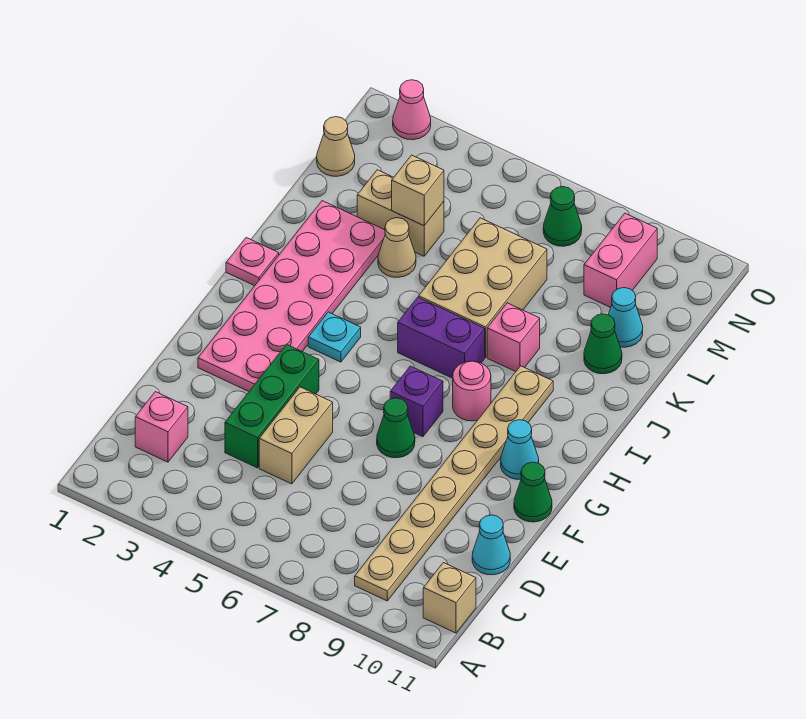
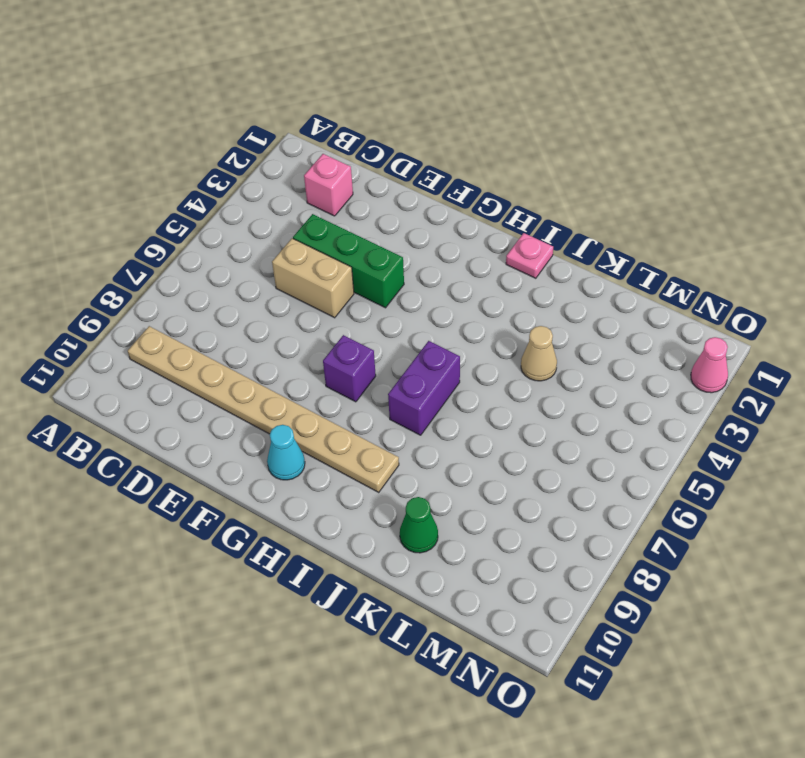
none -> tan brick B11 level 1
none -> cyan cone D11 level 1
none -> pink plate F2:K3 level 1

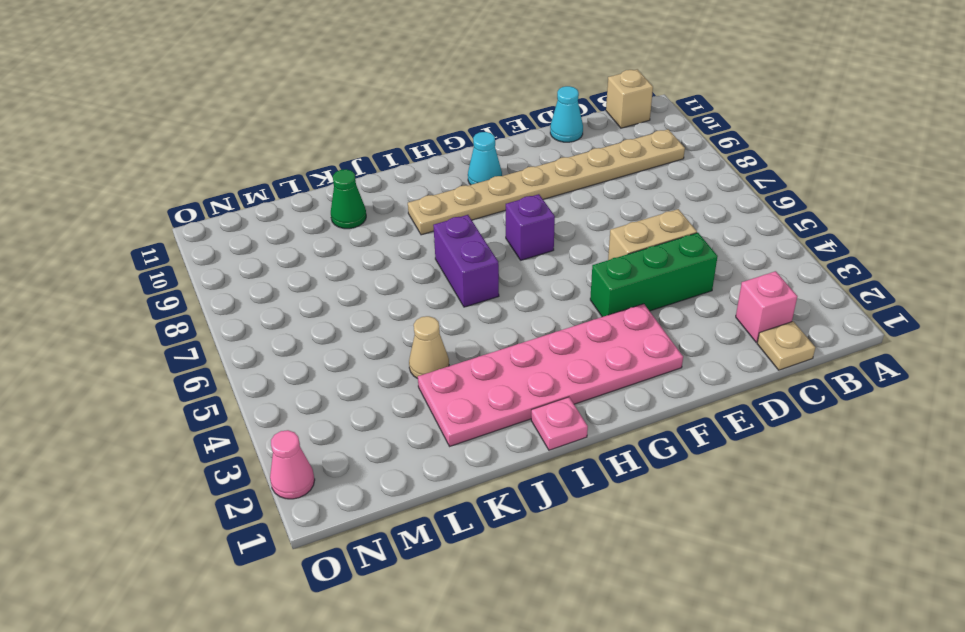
tan plate C1 level 1 -> none
none -> green cone F7 level 1
none -> green cone F11 level 1
none -> cyan plate H4 level 1

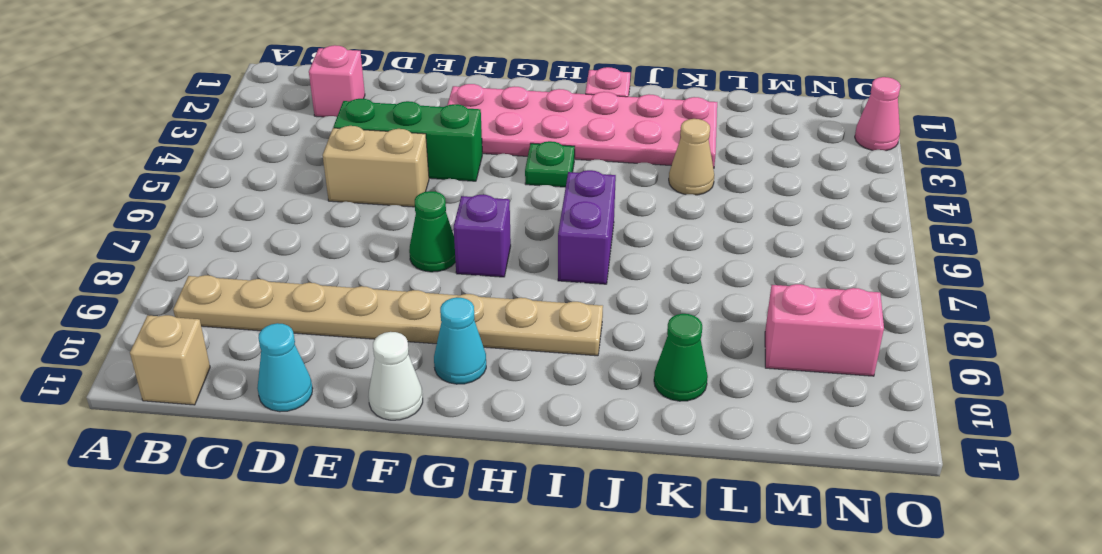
white cone F11 level 1 -> green cone F11 level 1
green plate H4 level 1 -> cyan plate H4 level 1
none -> pink round brick H8 level 1
none -> tan brick J6:L7 level 1
none -> pink brick J8 level 1

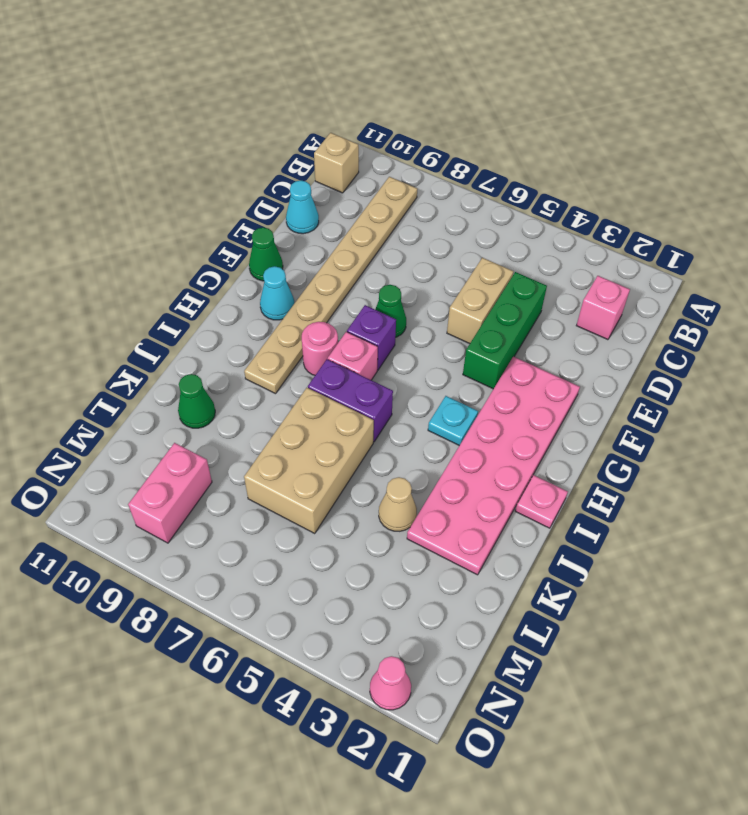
pink brick H7 level 1 -> pink brick J8 level 1
none -> tan brick L3:L4 level 1
none -> cyan cone L10 level 1
none -> tan cone M1 level 1

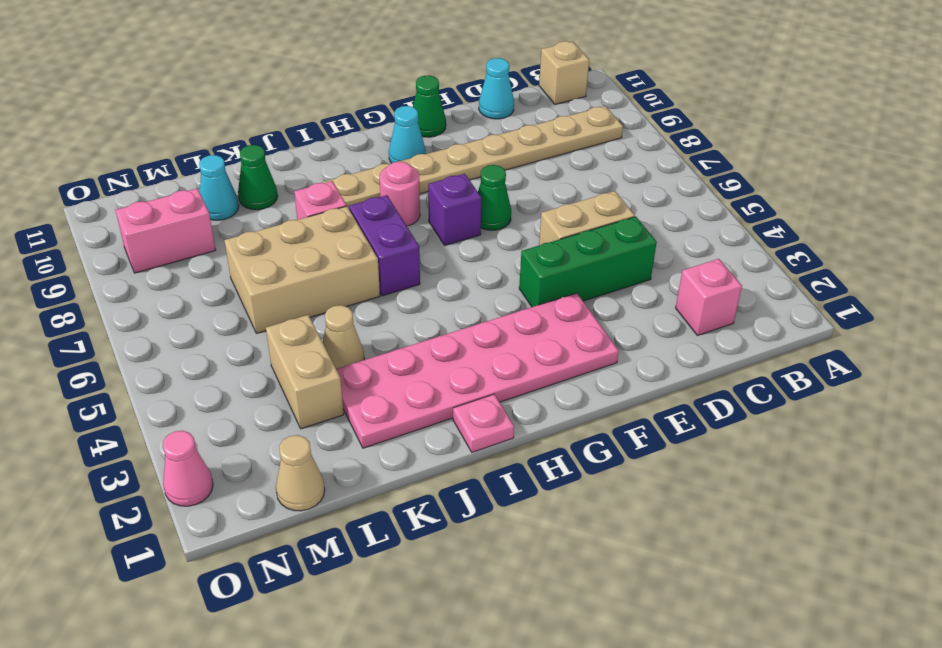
none -> cyan plate H4 level 1
none -> green cone N7 level 1
none -> tan brick L4 level 2

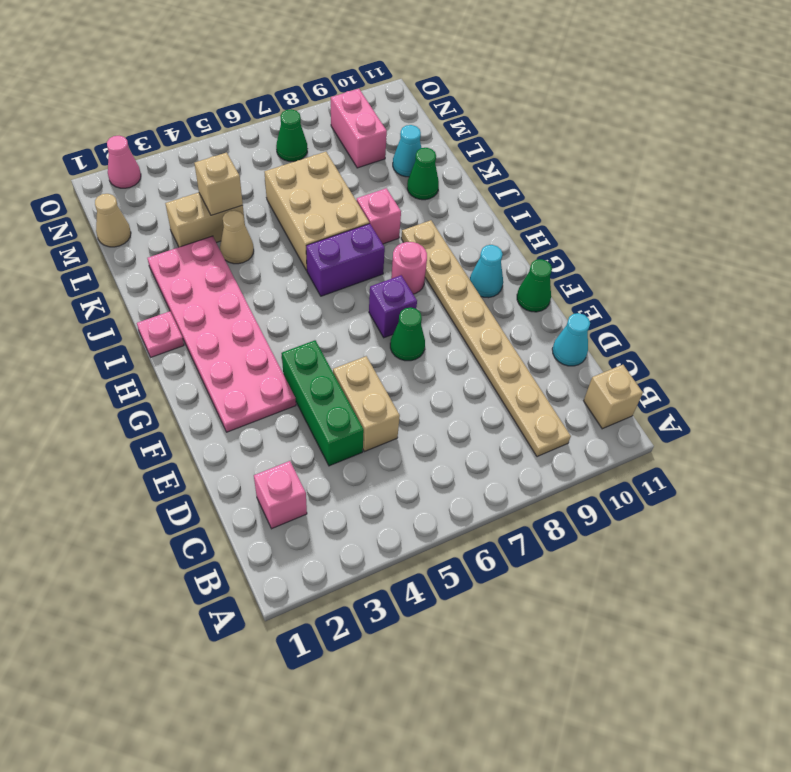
none -> cyan plate H4 level 1

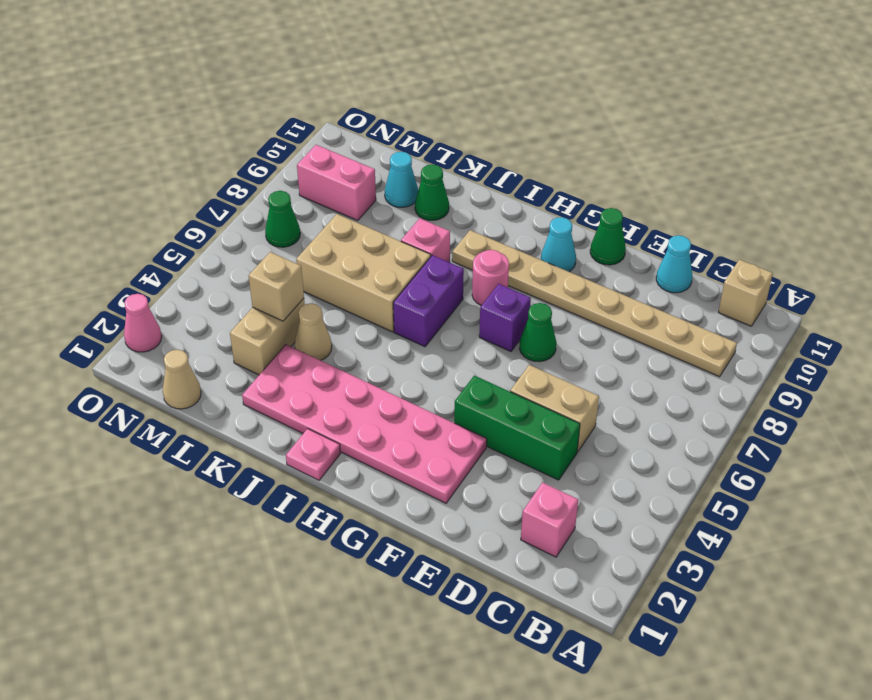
none -> cyan plate H4 level 1

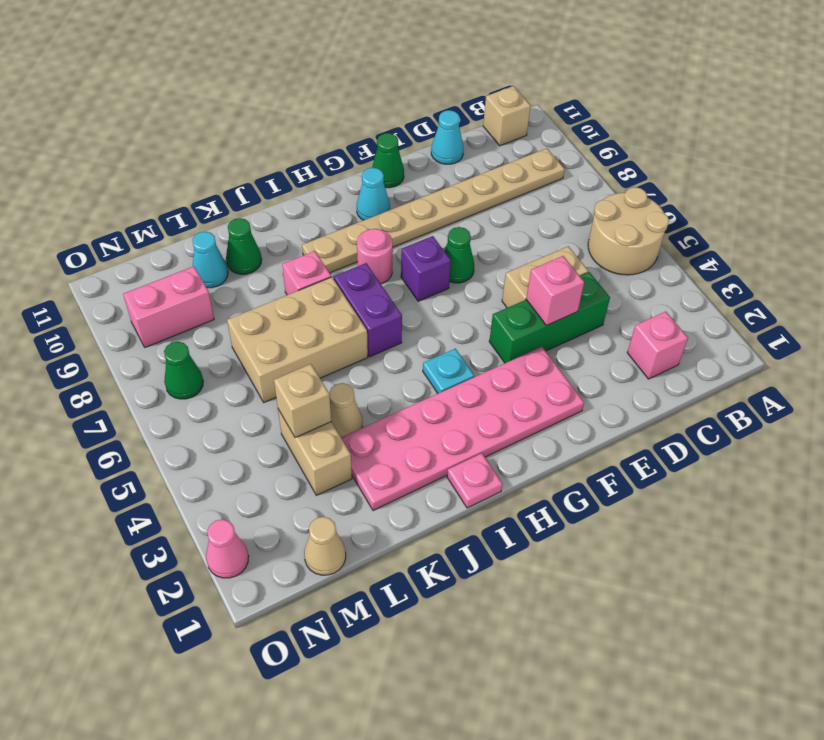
tan round brick A5:B6 level 1 -> none
pink brick E4 level 2 -> none

